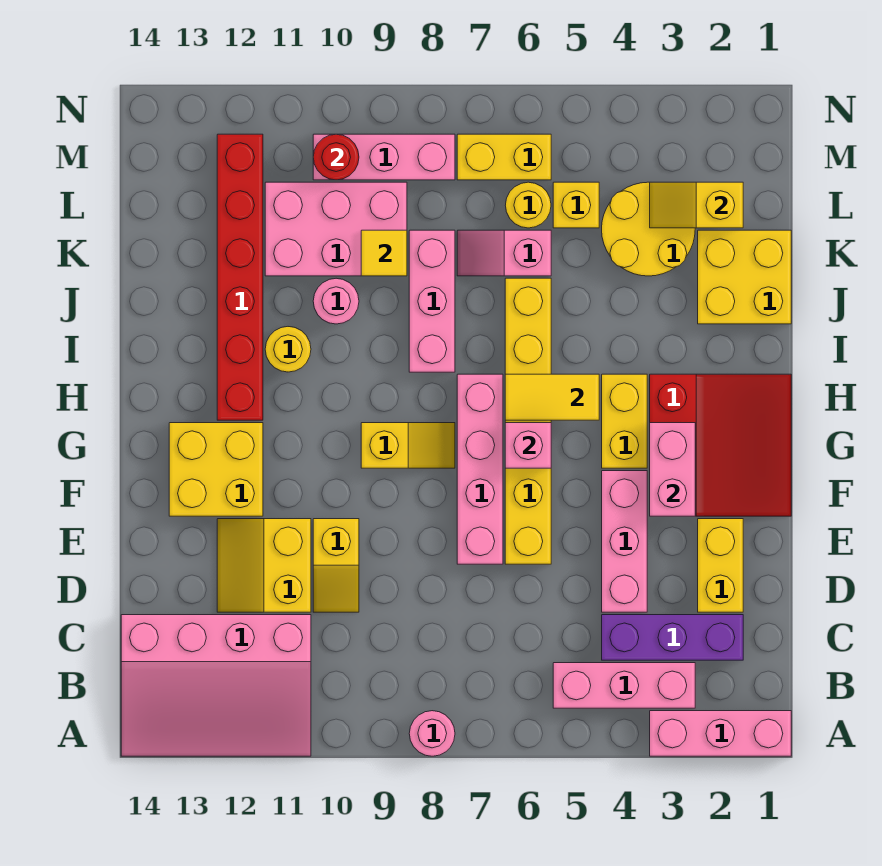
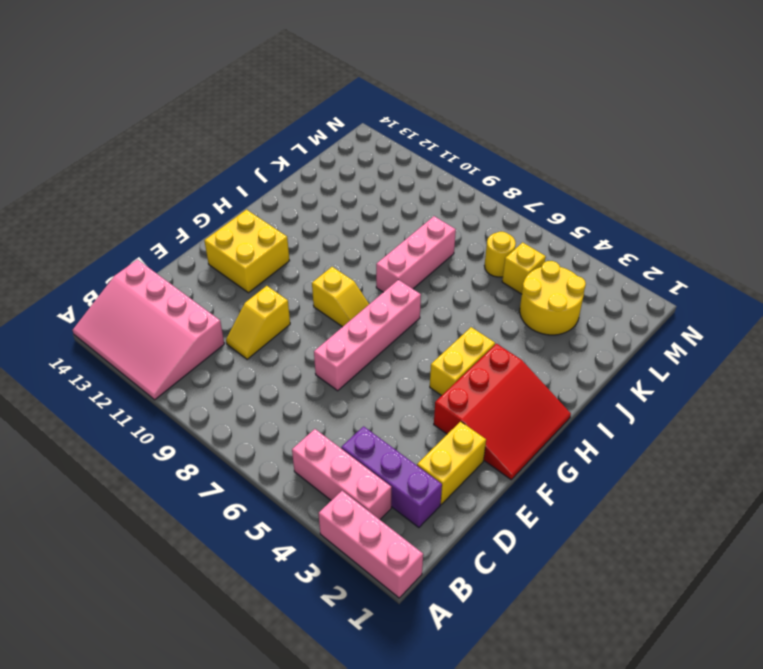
none -> pink round brick A8 level 1
none -> pink brick D4:F4 level 1
none -> yellow slope D11:E12 level 1 top 11
none -> yellow brick E6:J6 level 1

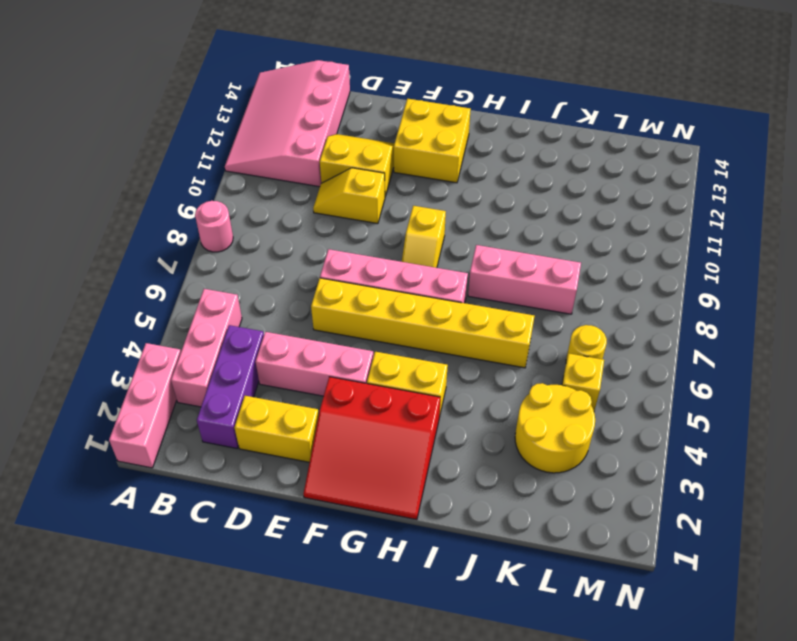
none -> red brick H12:M12 level 1
none -> yellow round brick I11 level 1
none -> yellow brick J1:K2 level 1
none -> pink round brick J10 level 1

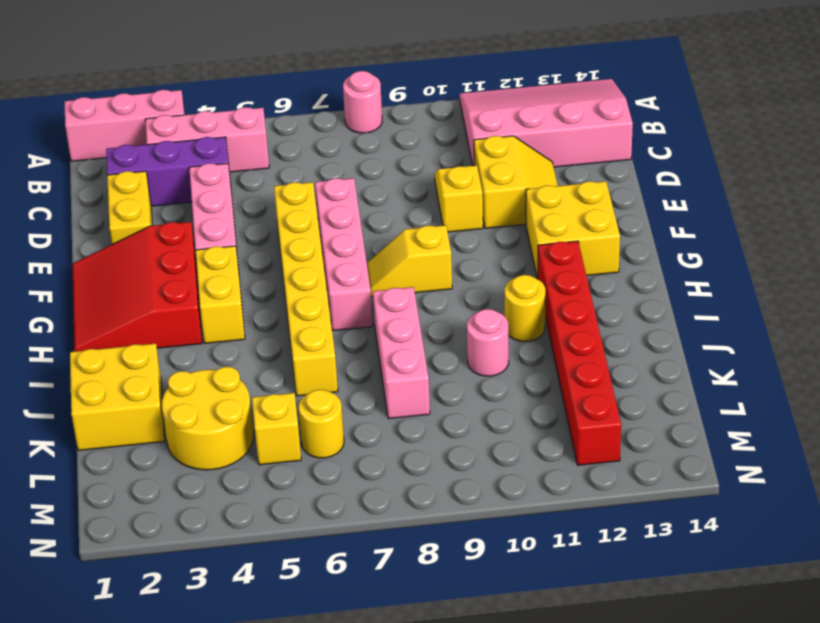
none -> pink slope K6:K7 level 1 top 6
none -> pink brick K9:L11 level 1
none -> yellow brick M6:M7 level 1
none -> pink brick M8:M10 level 1

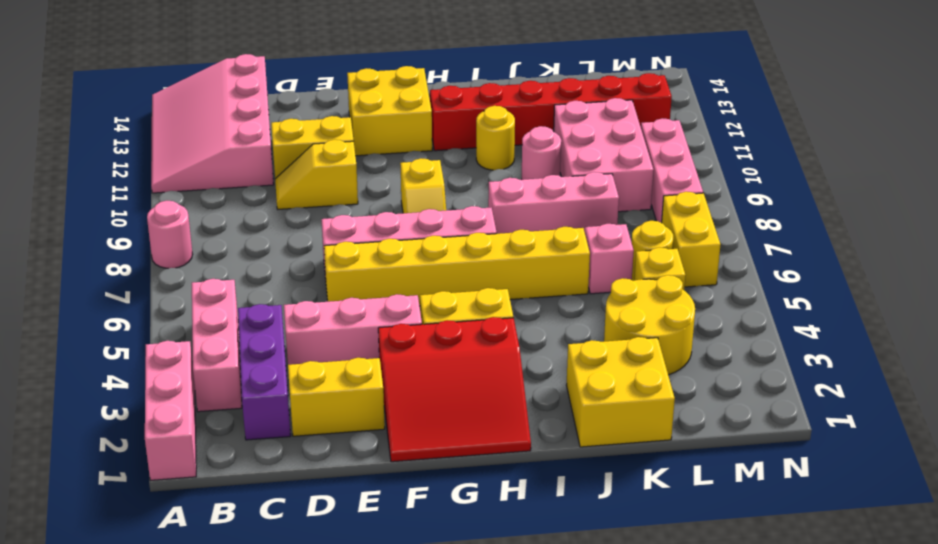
none -> pink brick F3:G3 level 2
none -> pink brick G6 level 2
none -> yellow tile H5:H6 level 2
none -> yellow tile K9 level 2

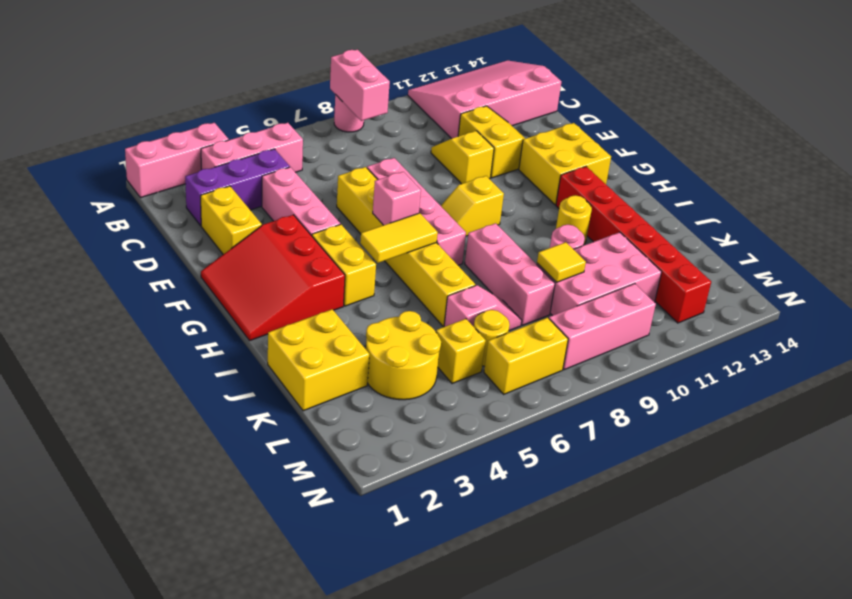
pink brick A8:B8 level 2 -> pink brick F3:G3 level 2
none -> yellow slope L2:L3 level 2 top 2
none -> red round brick M10 level 2

